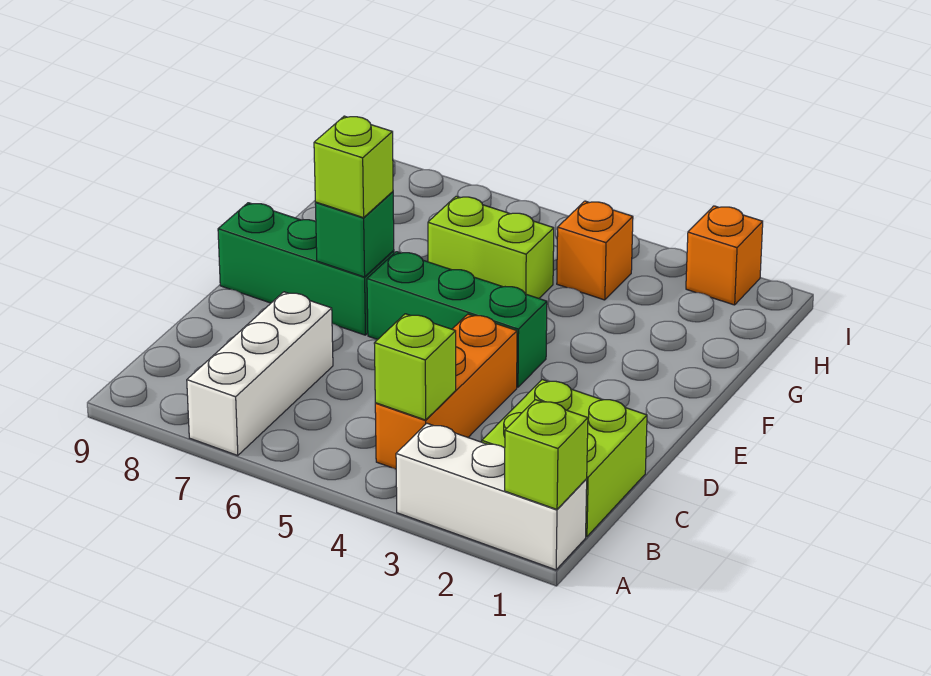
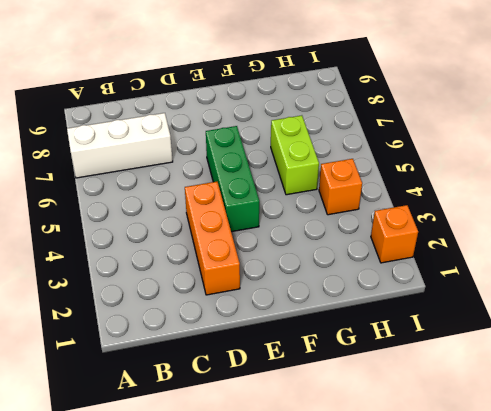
orange brick D2:D4 level 1 -> orange brick B4:D4 level 1
none -> white brick A1:A3 level 1
none -> lime brick B1:C2 level 1
none -> green brick E7:E9 level 1

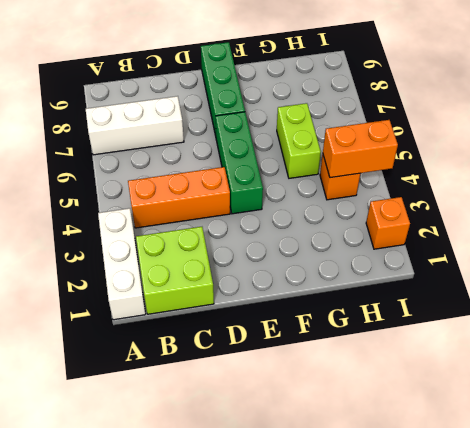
orange brick H4:I4 level 2 -> none
none -> lime brick A1 level 2
none -> lime brick B4 level 2
none -> green brick E7 level 2

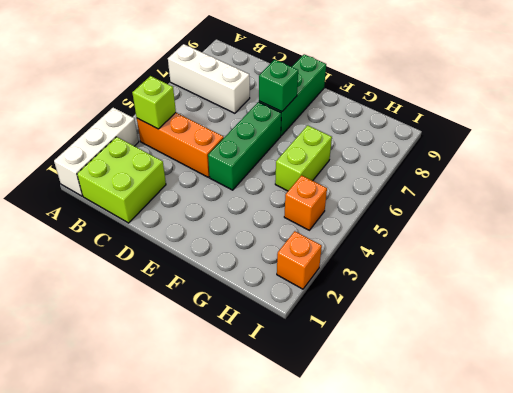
none -> lime brick A1 level 2
none -> lime brick E7 level 3

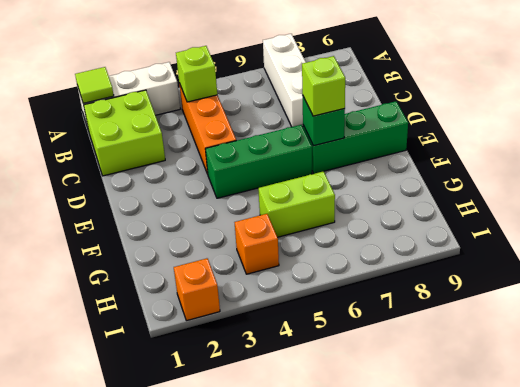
lime tile A1 level 2 -> lime brick A1 level 2

